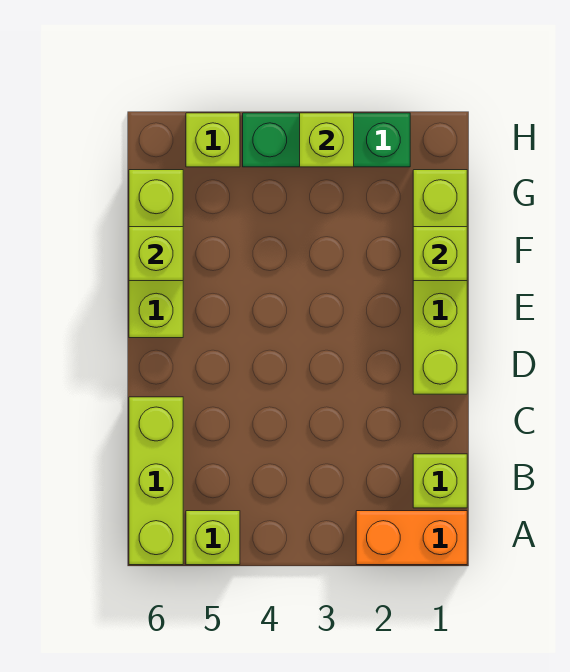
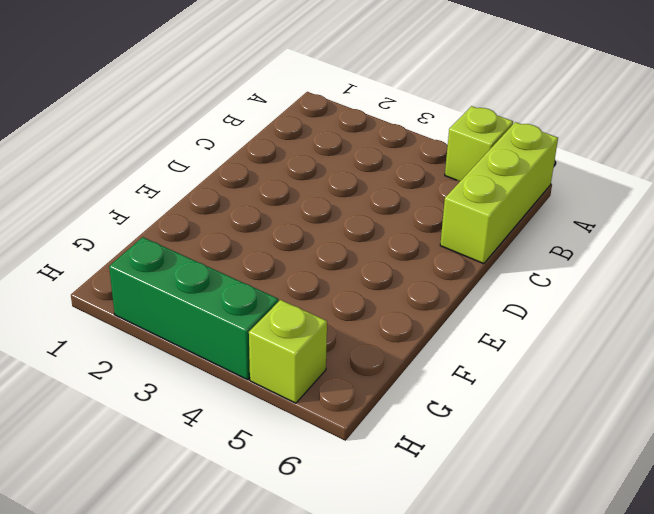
none -> orange brick A1:A2 level 1
none -> lime brick B1 level 1

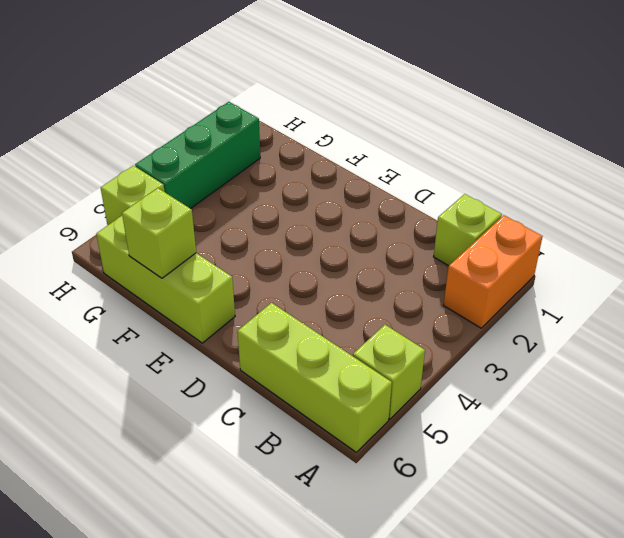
none -> lime brick D1:G1 level 1
none -> lime brick F1 level 2

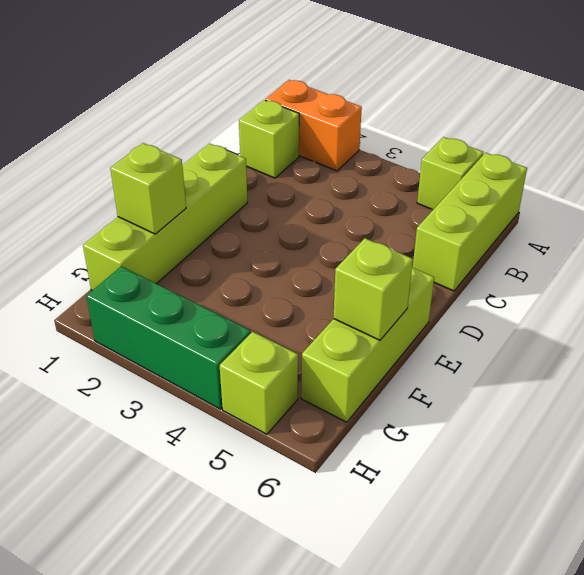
none -> lime brick H3 level 2

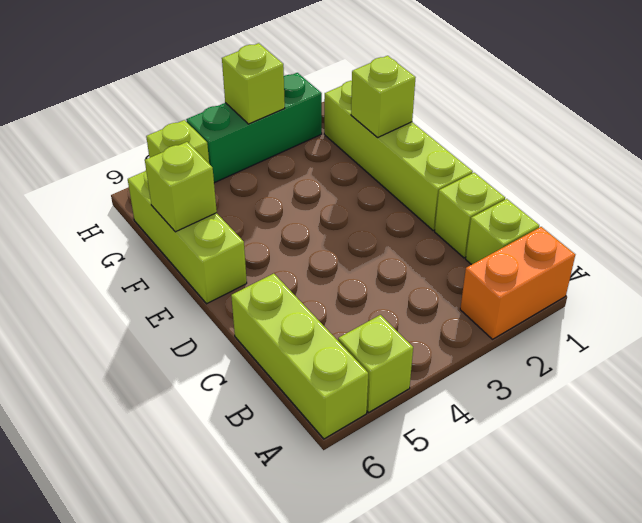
lime brick C1 level 1 -> none

